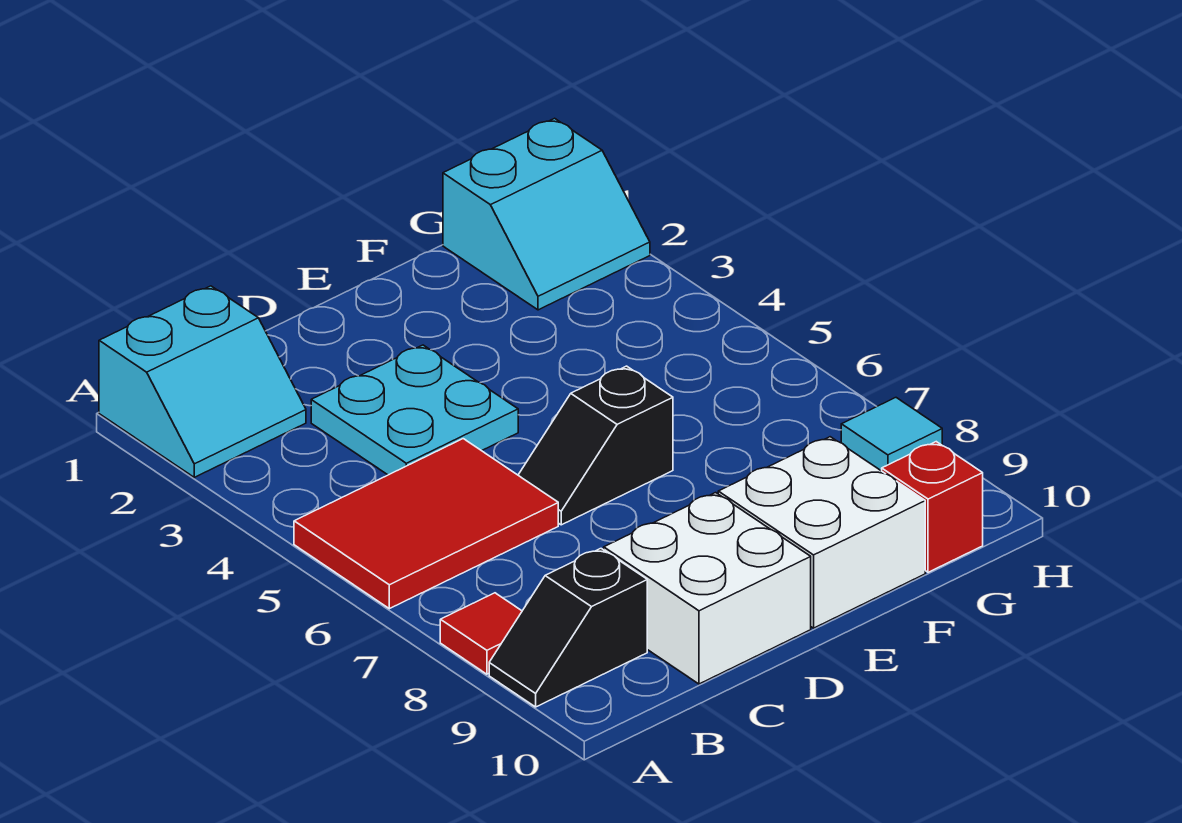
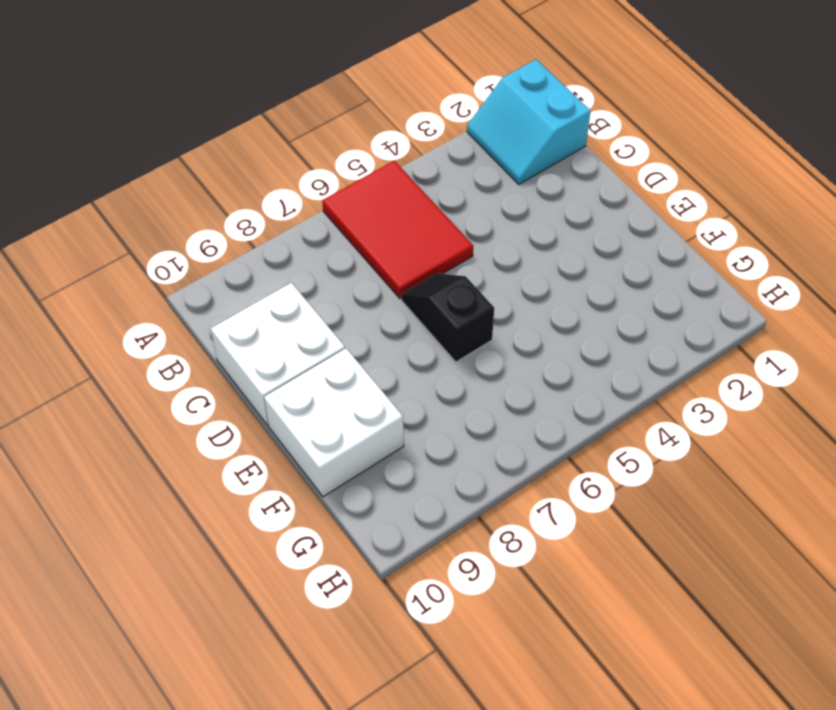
none -> red tile A8 level 1
none -> black slope A9:B9 level 1 top B

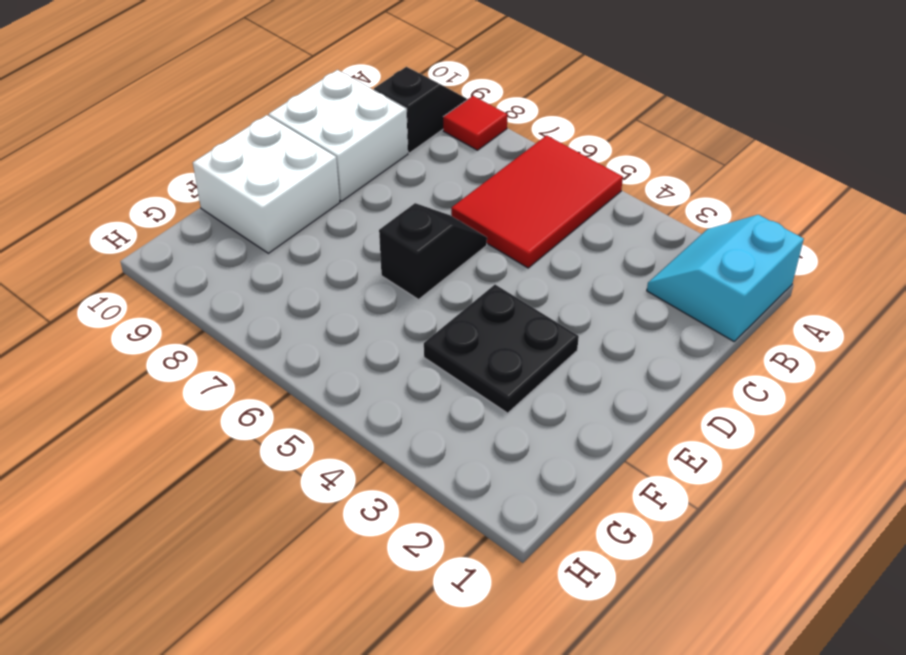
black plate E3:F4 level 1 -> none
none -> cyan plate C3:D4 level 1
none -> cyan slope G1:H2 level 1 top 1

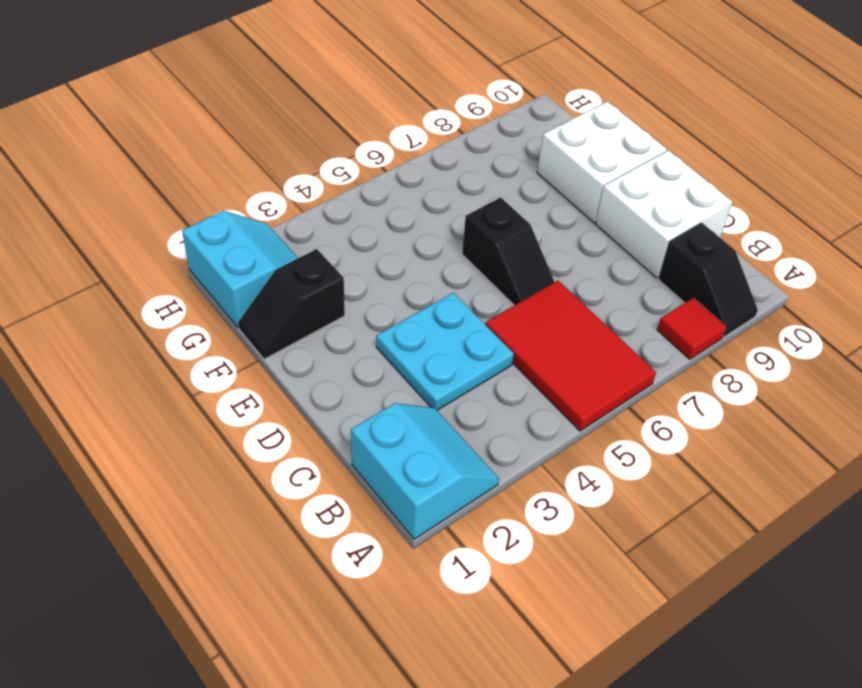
black slope F1:F2 level 1 top 2 -> none
none -> red brick G10 level 1
none -> cyan tile H8 level 1

